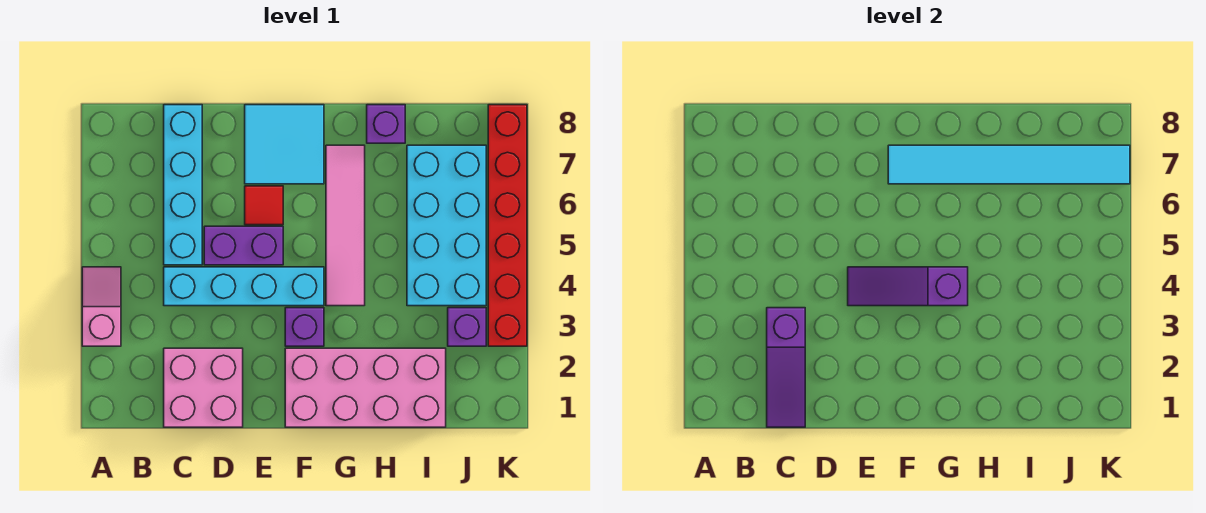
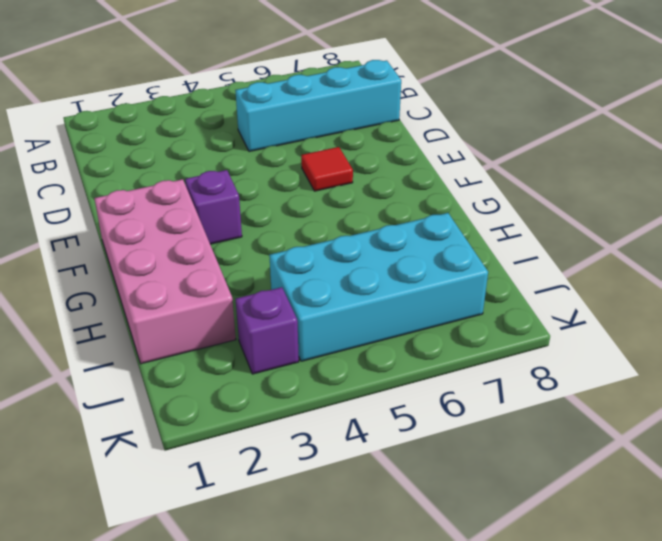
none -> pink slope A3:A4 level 1 top 3
none -> pink brick C1:D2 level 1
none -> cyan brick C4:F4 level 1

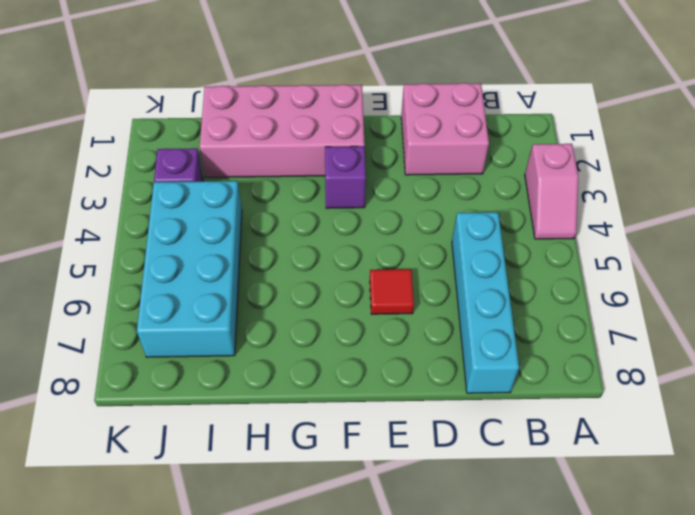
none -> cyan brick C4:F4 level 1
none -> purple brick D5:E5 level 1
none -> cyan tile E7:F8 level 1

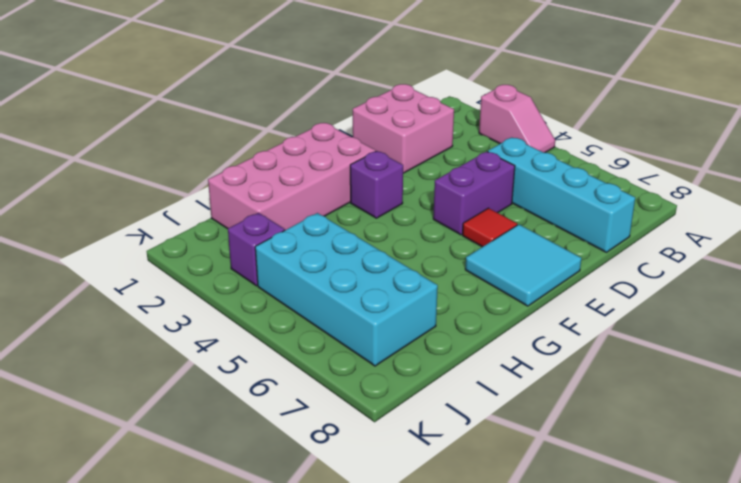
none -> cyan brick C4:F4 level 1
none -> pink tile G4:G7 level 1
none -> purple brick H8 level 1

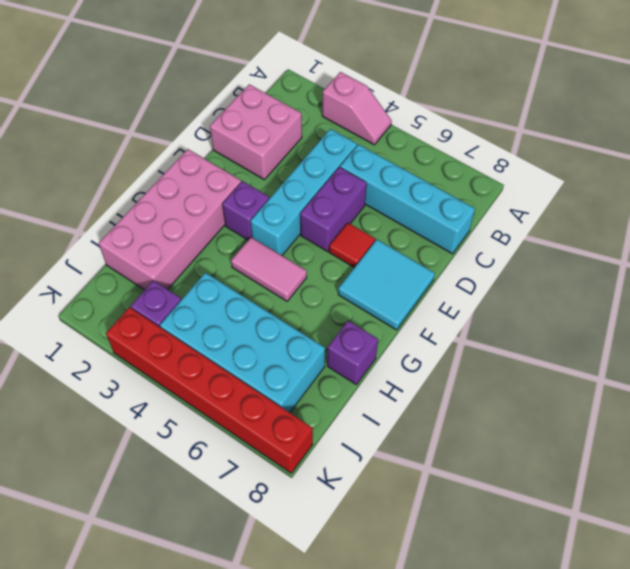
pink tile G4:G5 level 1 -> pink tile G4:G7 level 1
none -> purple slope C1:C3 level 2 top 3
none -> purple slope E4:G4 level 2 top G
none -> cyan tile F7:K7 level 2

